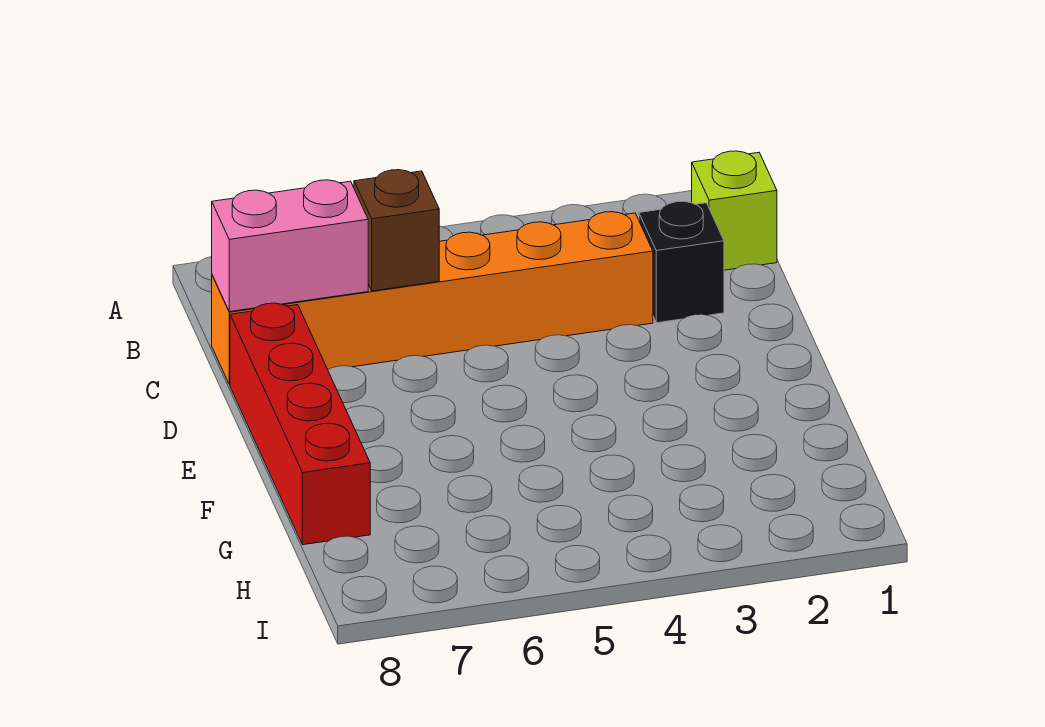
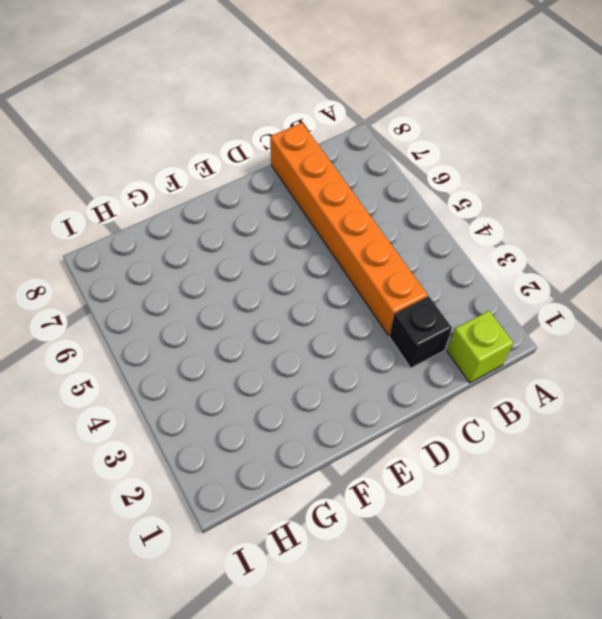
none -> red brick D8:G8 level 1
none -> brown brick C6 level 2

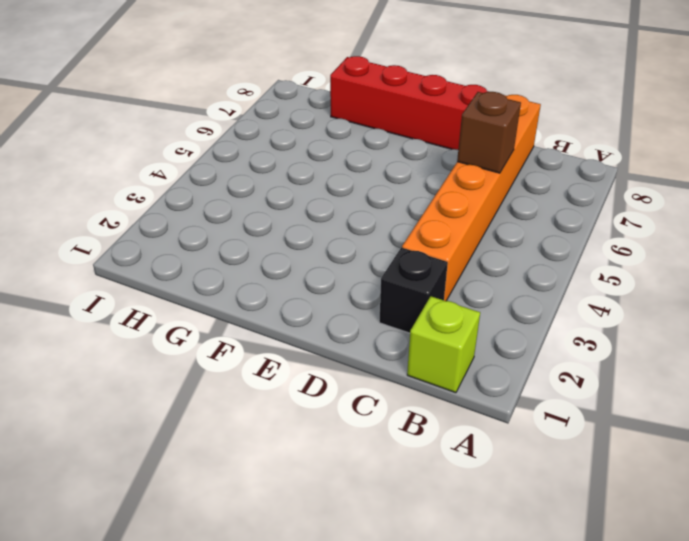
none -> pink brick C7:C8 level 2

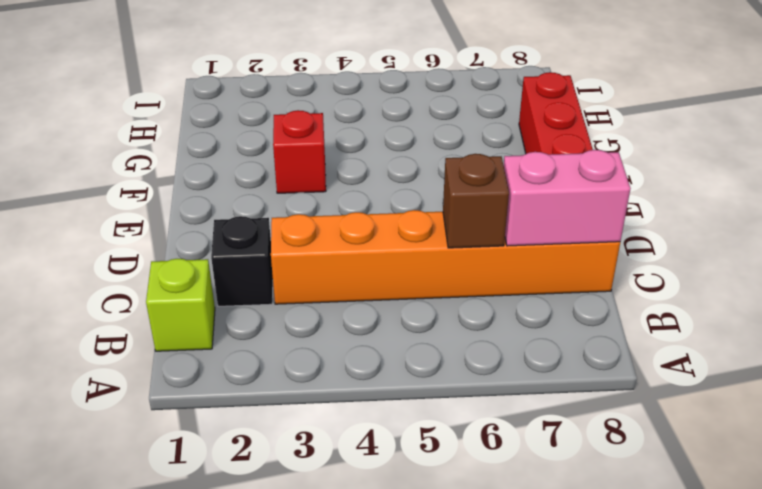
red brick F3 level 1 -> none

